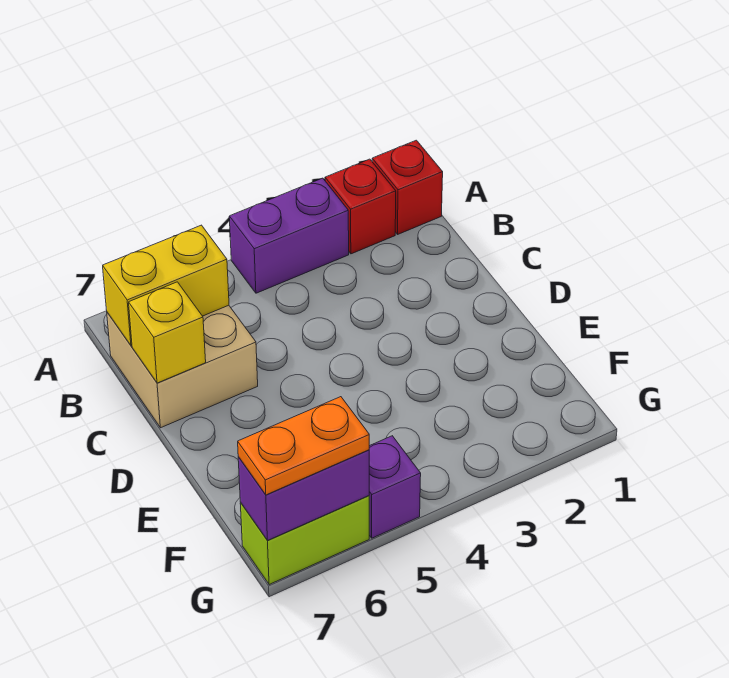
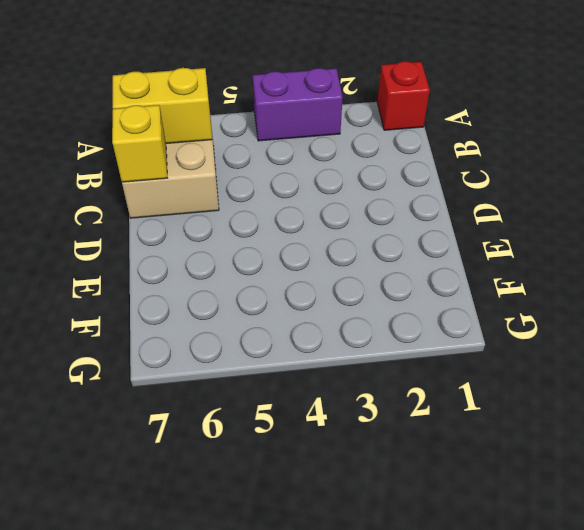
none -> red brick A2 level 1
none -> purple brick G5 level 1

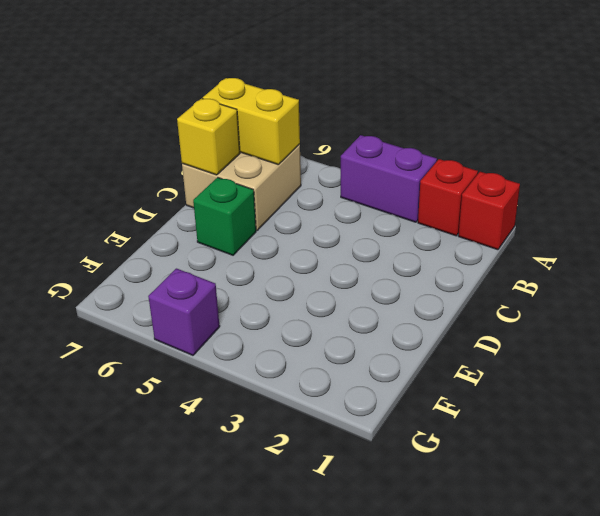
green brick D6 level 1 -> none
none -> lime brick G6:G7 level 1
none -> purple brick G6:G7 level 2

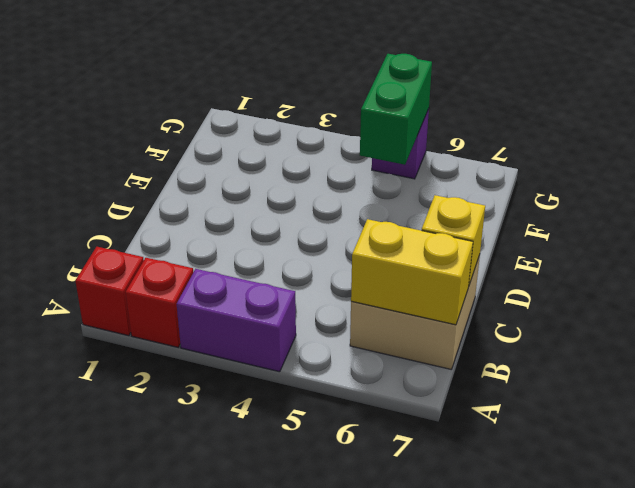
green brick F5:G5 level 2 -> none
none -> lime brick G6:G7 level 1
none -> purple brick G6:G7 level 2

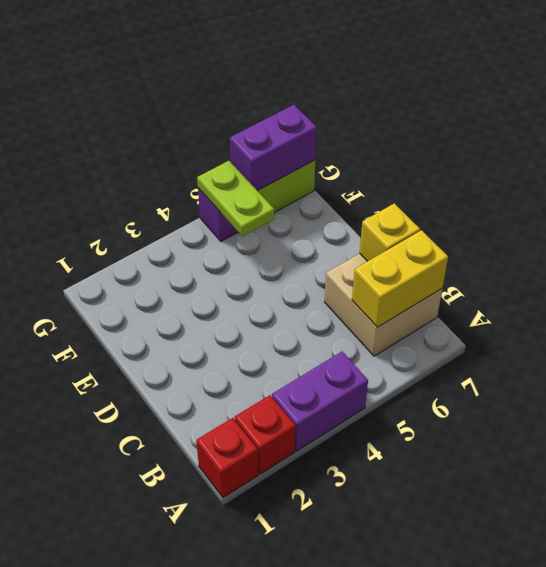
lime plate F5:G5 level 2 -> none
none -> orange plate G6:G7 level 3

